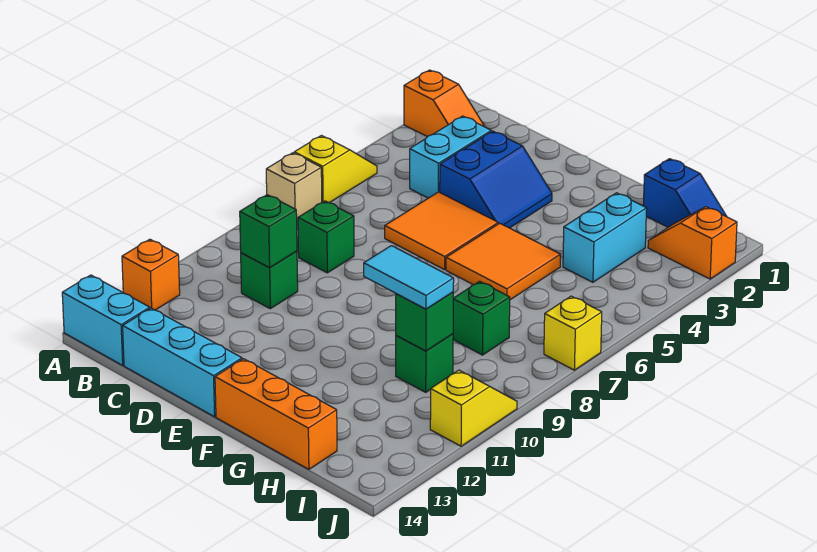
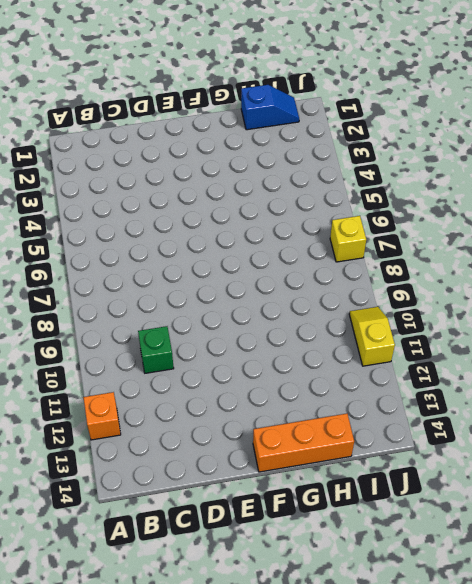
none -> orange slope A2:B2 level 1 top A
none -> yellow slope A5:A6 level 1 top 6
none -> tan brick A7 level 1

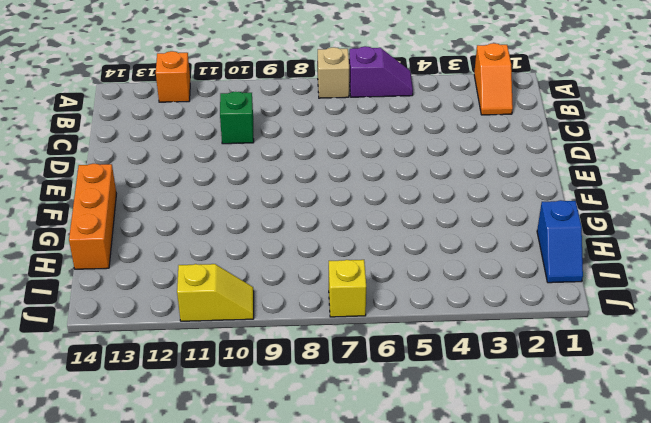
purple slope A5:A6 level 1 top 6 -> yellow slope A5:A6 level 1 top 6
none -> cyan brick A14:B14 level 1
none -> cyan brick C3:C4 level 1
none -> green brick C8 level 1

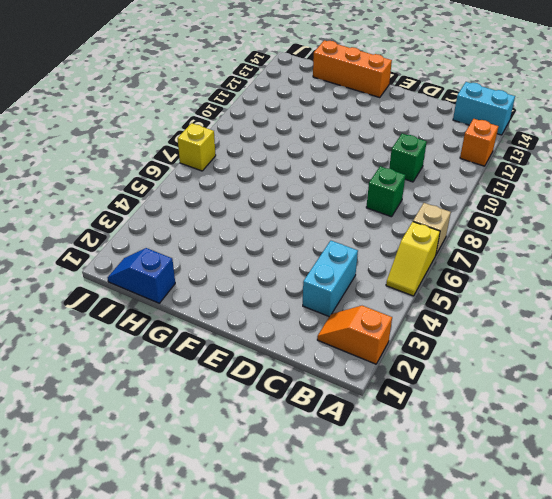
none -> cyan brick C14:E14 level 1
none -> blue slope D3:E4 level 1 top D
none -> orange tile D5:E6 level 1

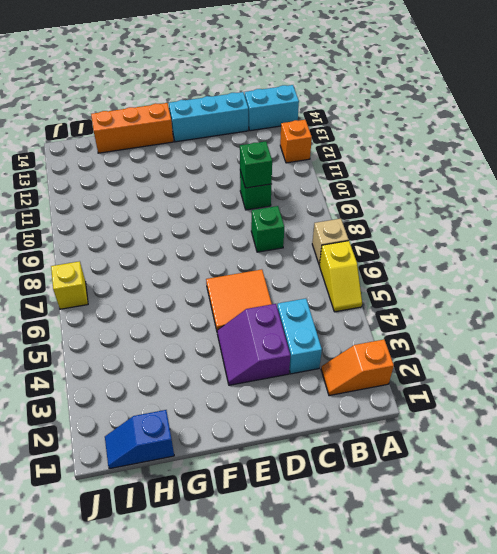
purple slope D3:E4 level 1 top D -> blue slope D3:E4 level 1 top D
none -> orange tile F5:G6 level 1
none -> cyan brick H3:H4 level 1
none -> green brick H8 level 1

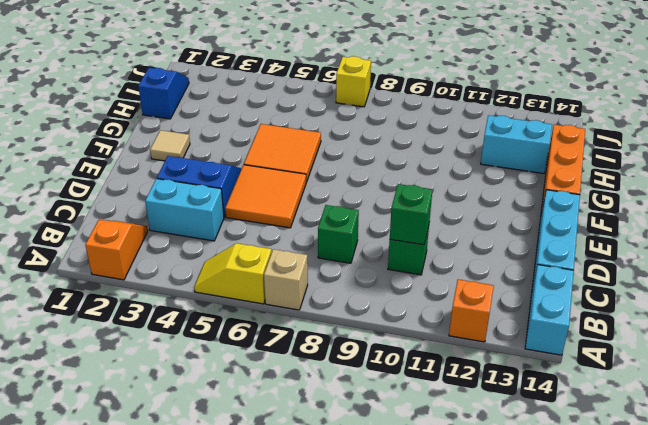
tan tile F2 level 1 -> none
cyan brick H12:H13 level 1 -> cyan brick H3:H4 level 1
none -> green brick H8 level 1
none -> green brick H10 level 1
none -> orange slope I2:J2 level 1 top J

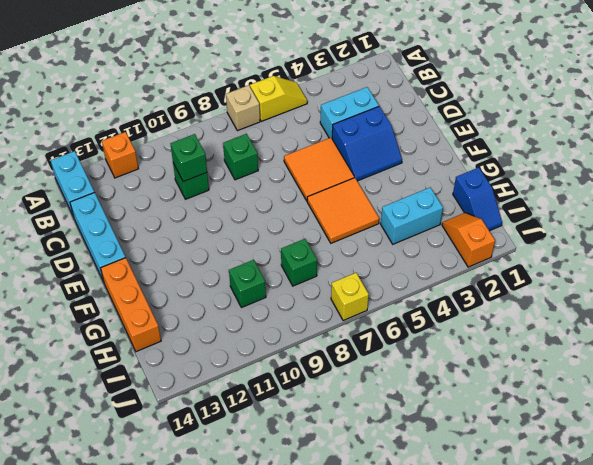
none -> orange slope A2:B2 level 1 top A
none -> yellow slope J10:J11 level 1 top 11
none -> green brick H10 level 2

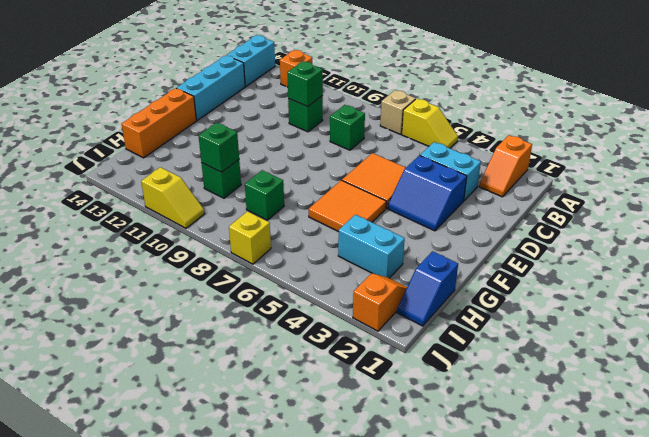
none -> cyan tile G10:H10 level 3

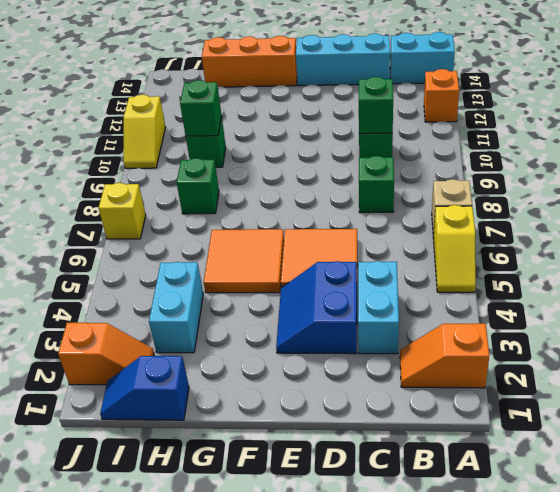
none -> cyan tile G10:H10 level 3

